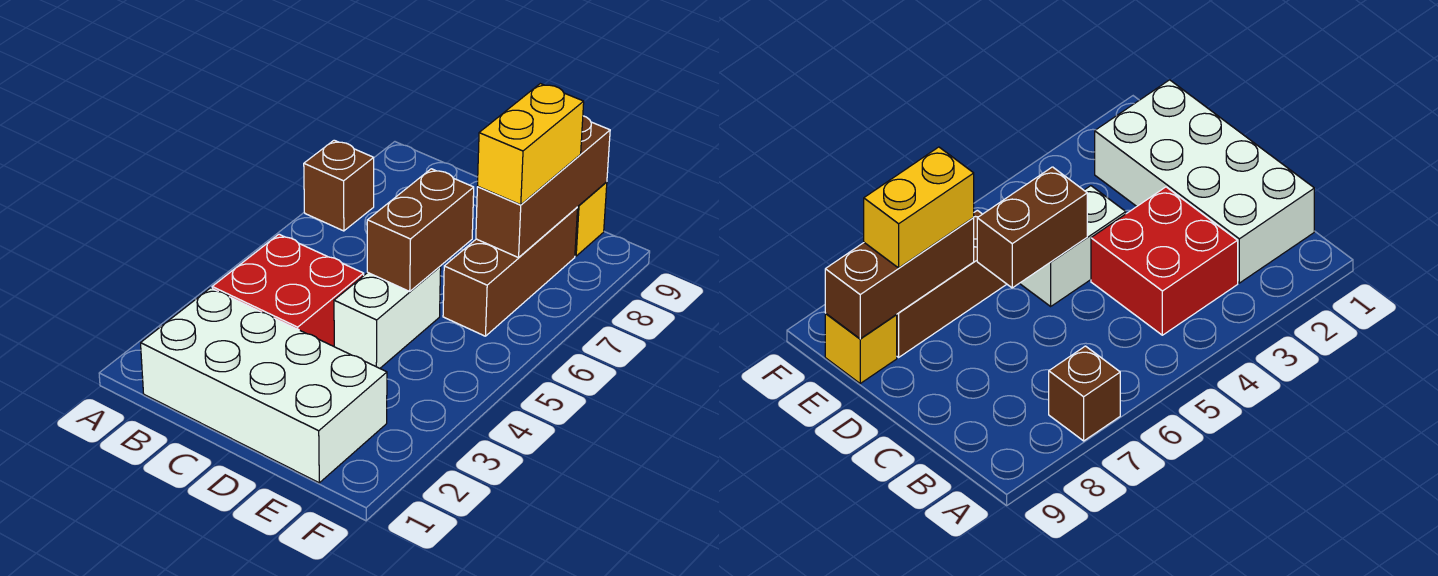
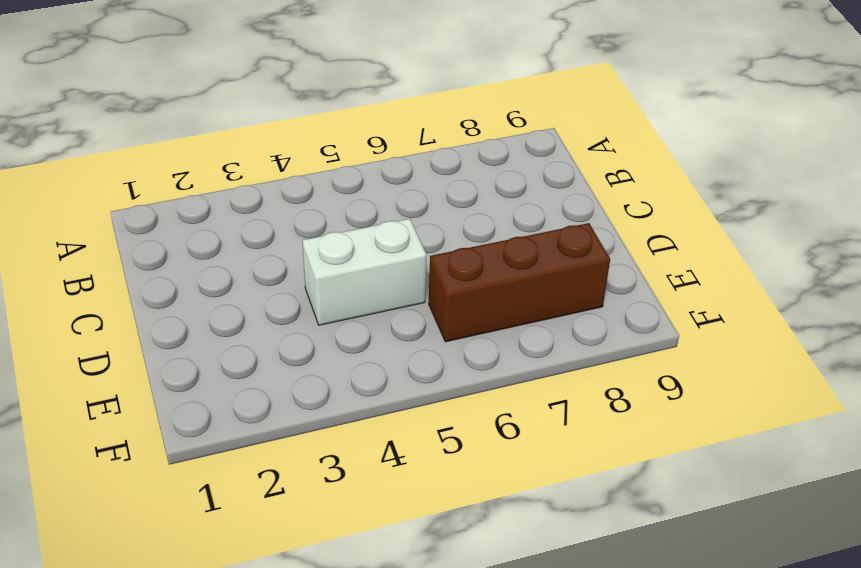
none -> brown brick A7 level 1
none -> white brick B1:E2 level 1

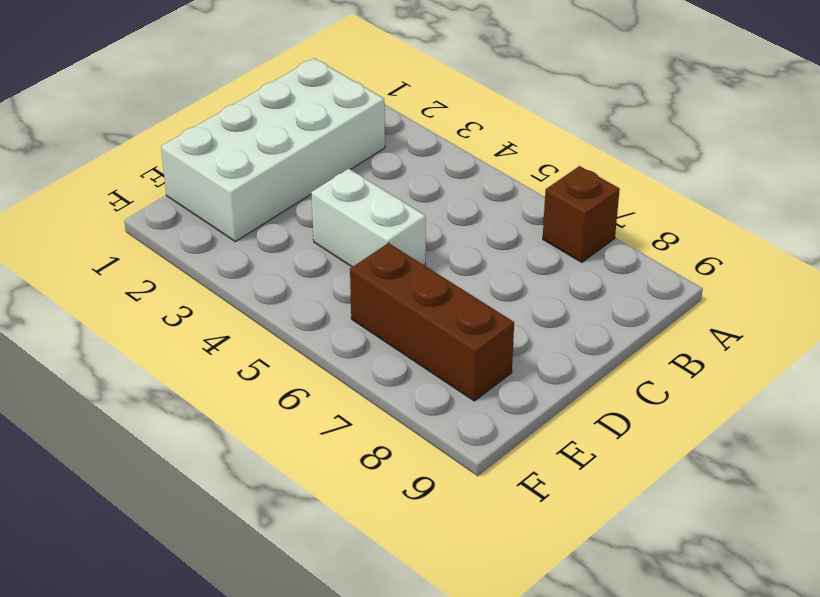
none -> red brick B3:C4 level 1
none -> yellow brick E9 level 1

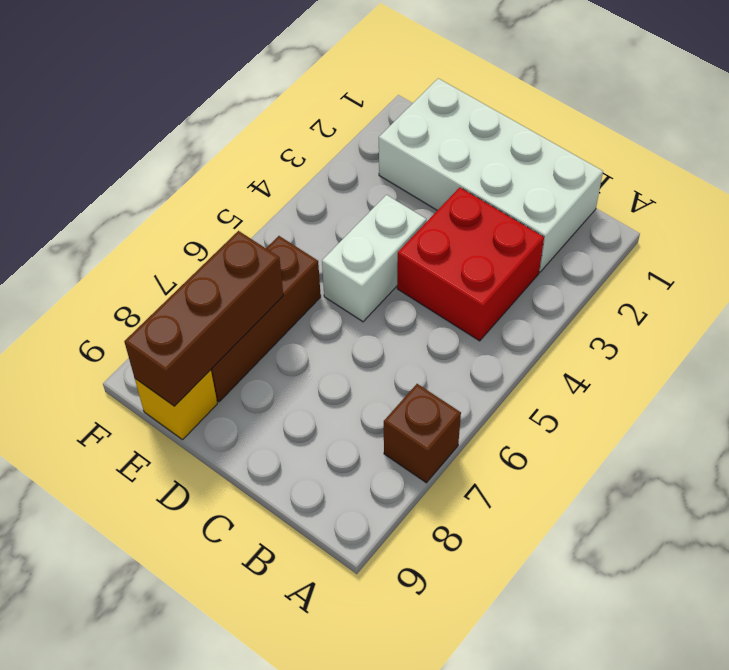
none -> brown brick D5:D6 level 2
none -> yellow brick E7:E8 level 3

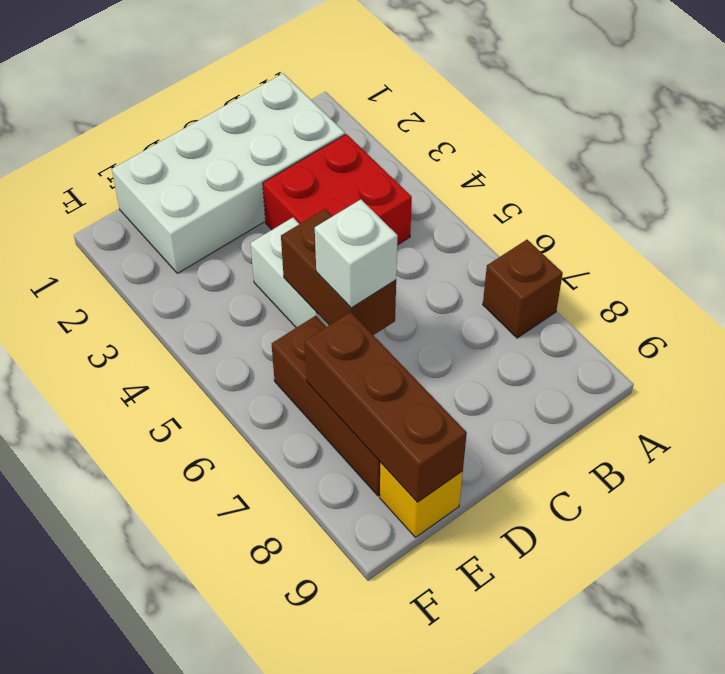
white brick D6 level 3 -> none
none -> yellow brick E7:E8 level 3

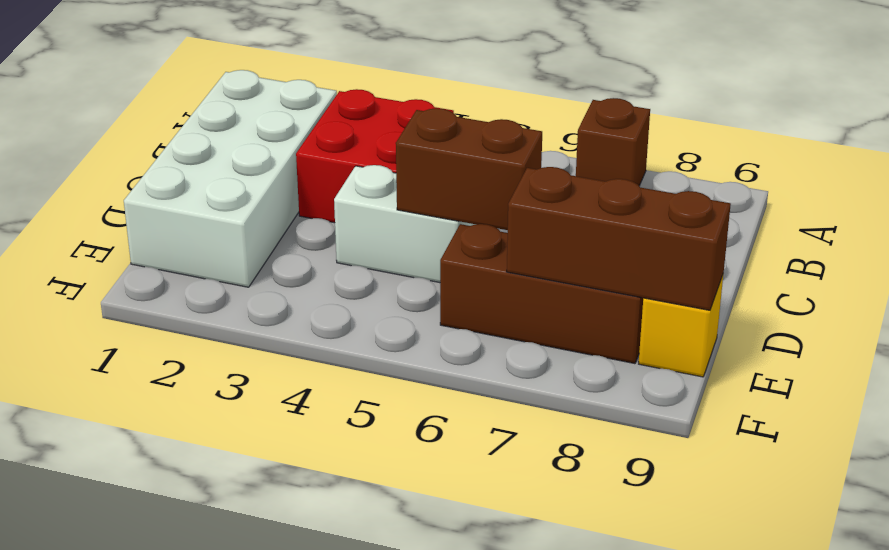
none -> yellow brick E7:E8 level 3

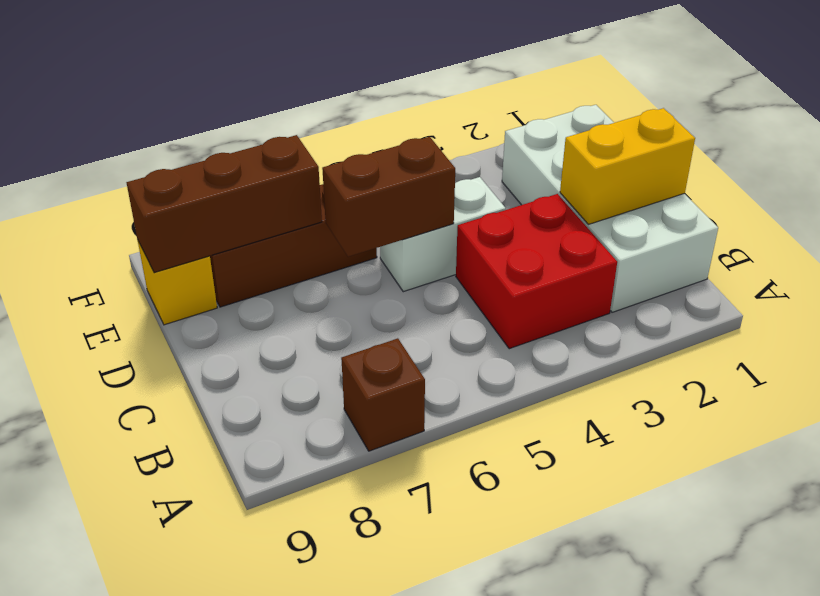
yellow brick C1:C2 level 2 -> yellow brick E7:E8 level 3

